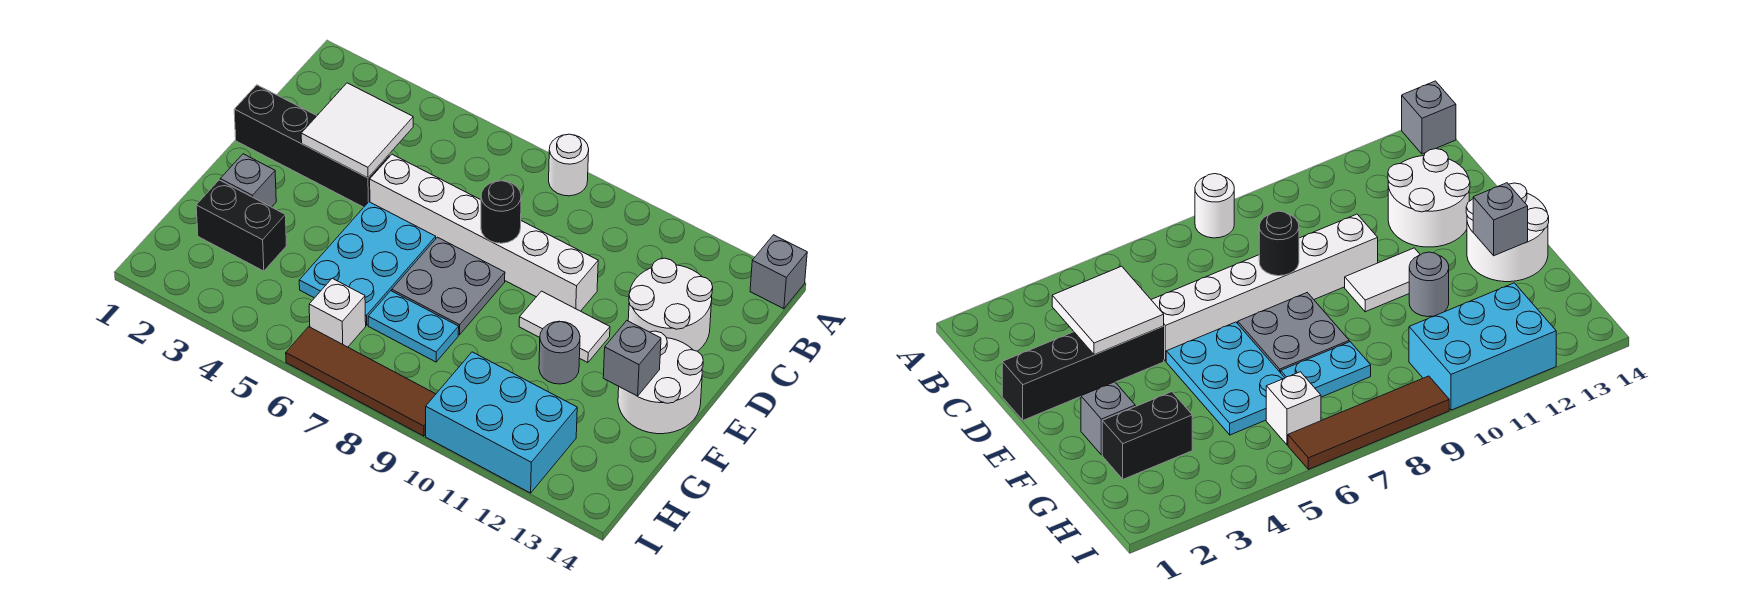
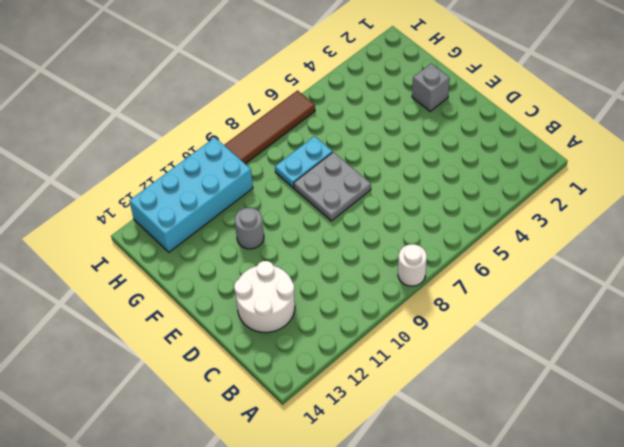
cyan brick H10:I13 level 1 -> cyan brick H10:I12 level 1
none -> grey brick A14 level 1
none -> black brick D1:D4 level 1
none -> white brick D5:D10 level 1

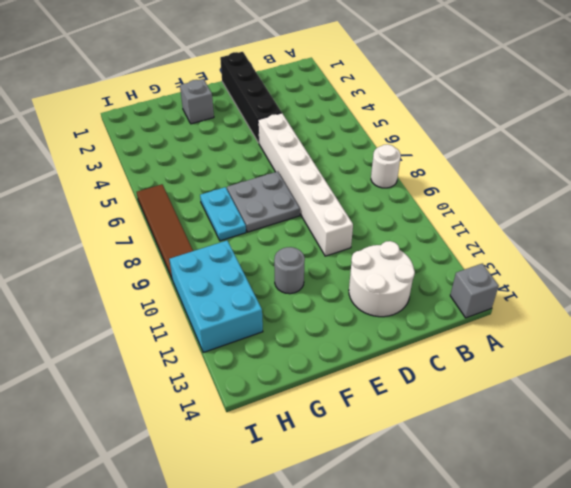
none -> cyan plate E5:G6 level 1
none -> white tile E10:E11 level 1
none -> white round brick E13:F14 level 1

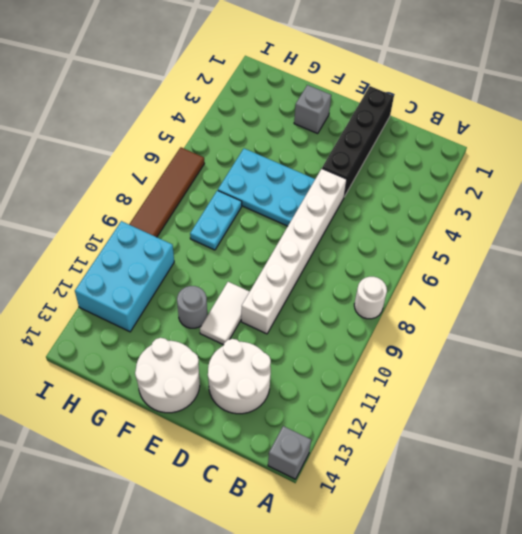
none -> grey plate E7:F8 level 1
none -> black brick G2:G3 level 1
none -> white brick H6 level 1

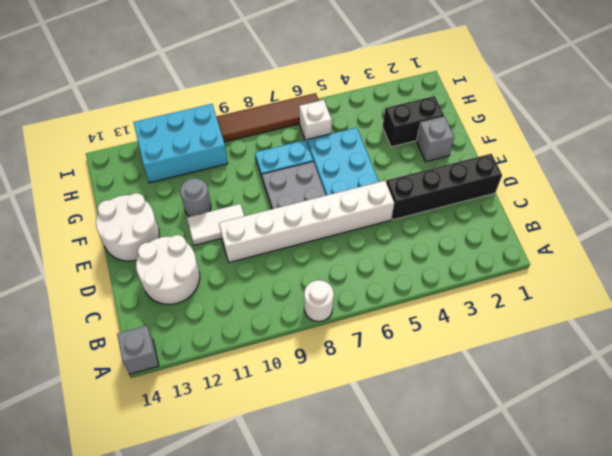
none -> white tile C3:D4 level 2
none -> black round brick D8 level 2
none -> grey brick F13 level 2

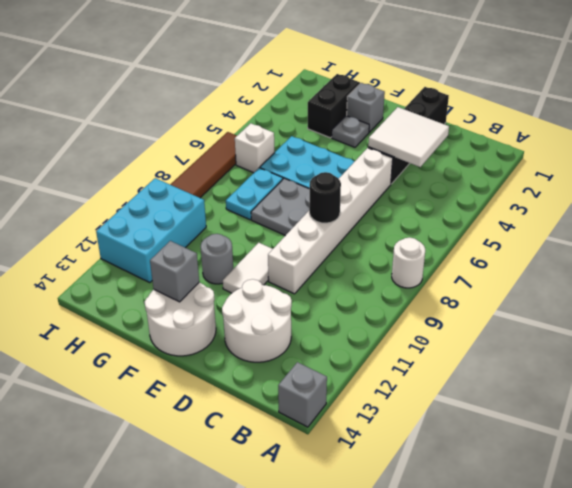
grey plate F3 level 1 -> none

